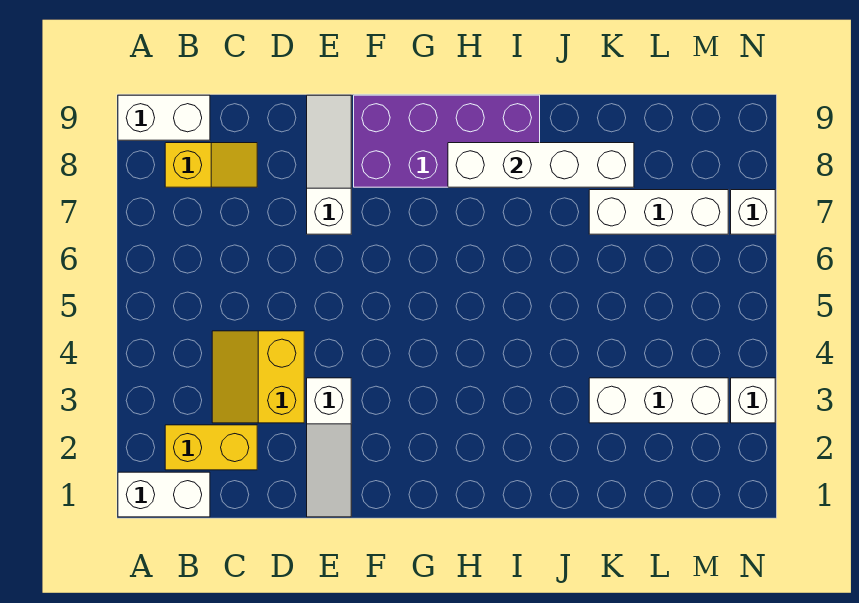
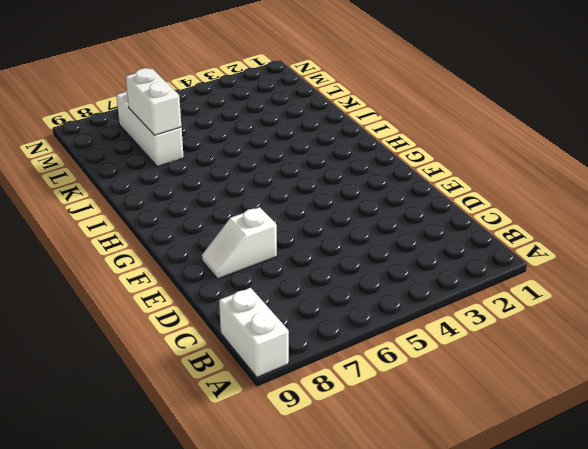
white slope E7:E8 level 1 top 7 -> white slope E7:E9 level 1 top 7
white brick K7:L7 level 2 -> white brick A1:B1 level 1
none -> yellow brick B2:C2 level 1
none -> yellow slope B8:C8 level 1 top B
none -> yellow slope C3:D4 level 1 top D

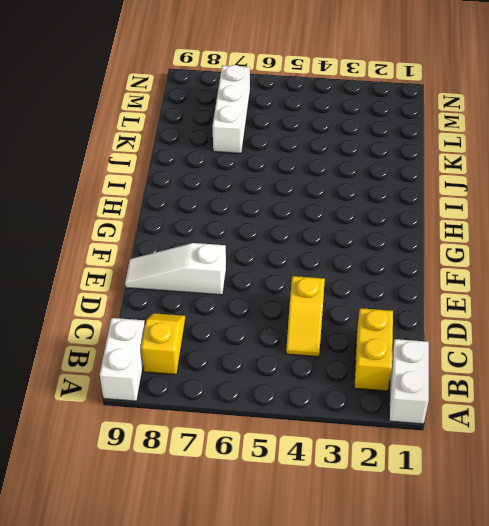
yellow slope C4:D4 level 1 top D -> yellow slope C3:D4 level 1 top D
none -> white slope E1:E3 level 1 top 3
none -> purple brick F8:I9 level 1
none -> white brick K3:M3 level 1

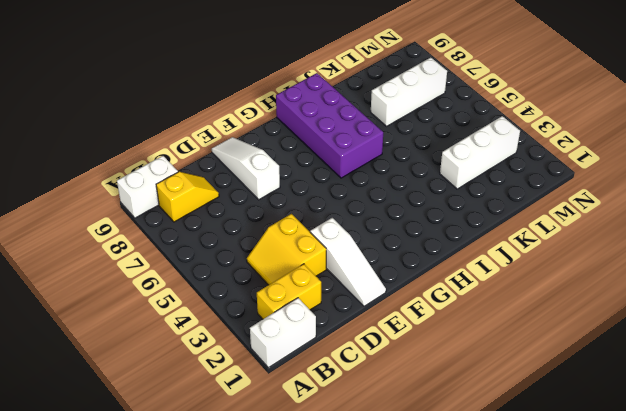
purple brick H6:I9 level 1 -> purple brick F8:I9 level 1
none -> white brick N3 level 1
none -> white brick N7 level 1
none -> white brick H8:K8 level 2

